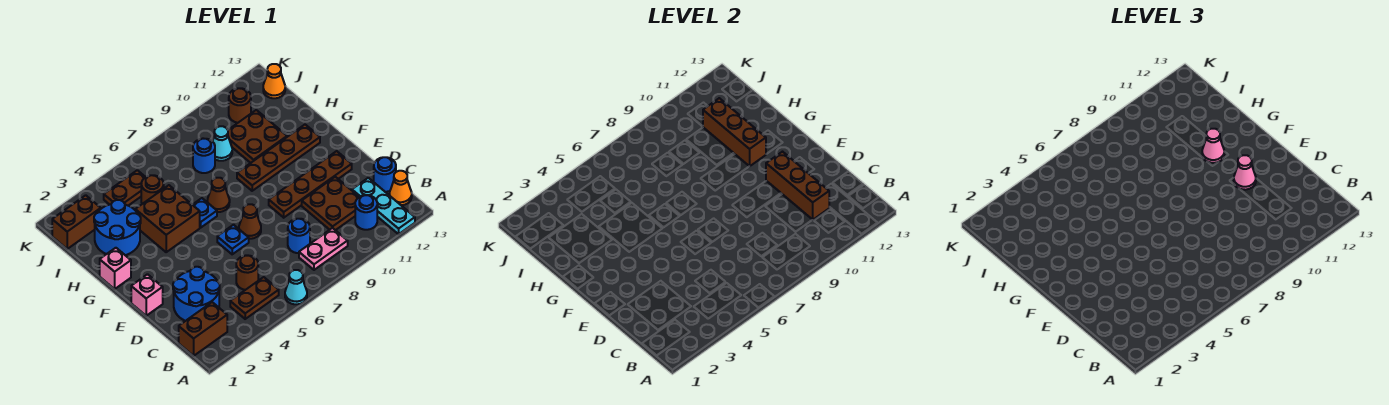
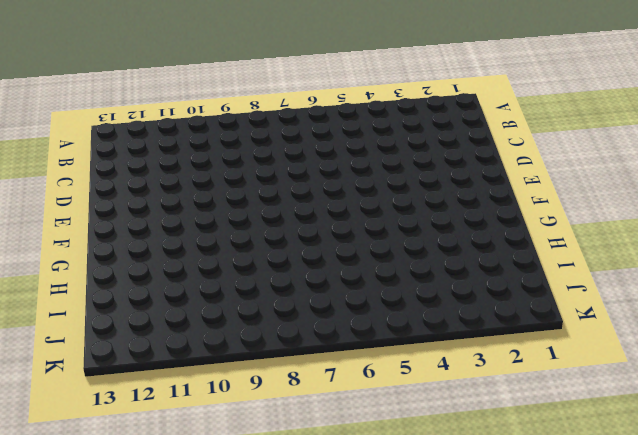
none -> cyan cone A6 level 1
none -> cyan plate A12:C12 level 1
none -> brown brick B1:B2 level 1
none -> brown plate B4:B5 level 1

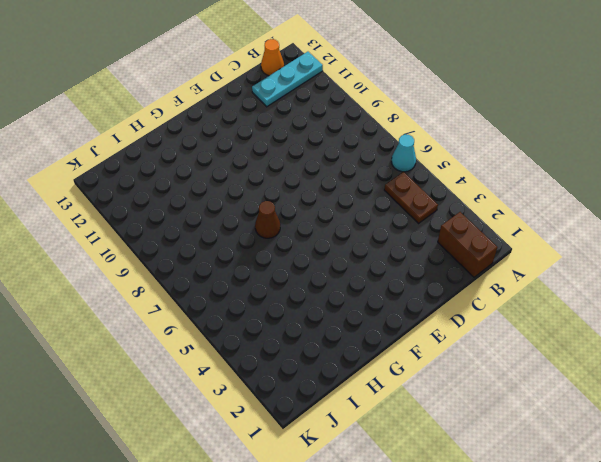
none -> pink plate B8:B9 level 1
none -> blue round brick B11 level 1
none -> blue round brick C2:D3 level 1
none -> brown round brick C5 level 1

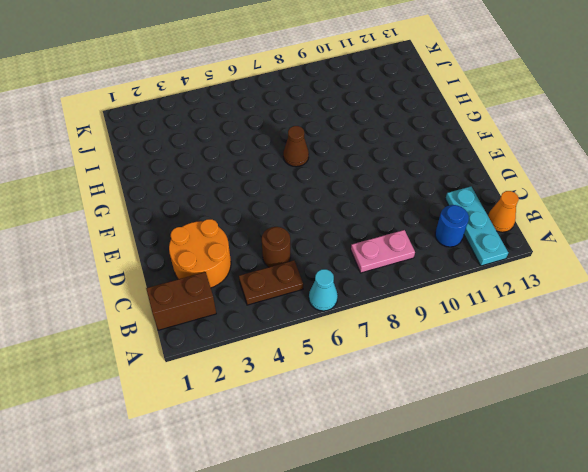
orange round brick C2:D3 level 1 -> blue round brick C2:D3 level 1
none -> blue round brick C8 level 1
none -> brown plate C10:D11 level 1
none -> blue round brick C13 level 1
none -> pink brick E1 level 1

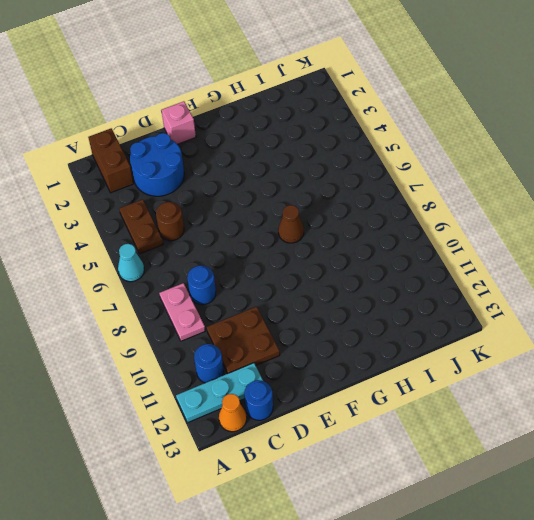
none -> blue plate E6 level 1
none -> brown cone E7 level 1
none -> brown plate E9:E12 level 1
none -> pink brick G1 level 1

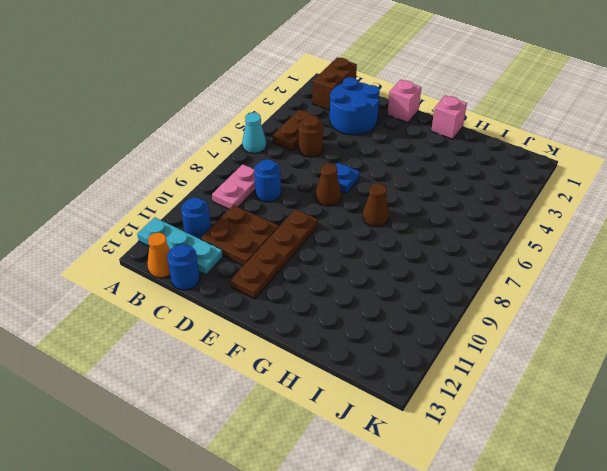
none -> brown brick G4:H5 level 1
none -> blue plate G6 level 1
none -> brown plate G9:G12 level 1
none -> blue round brick H2:I3 level 1

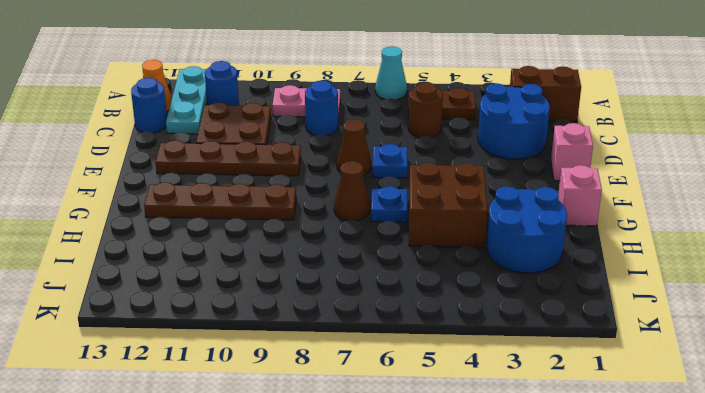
none -> brown plate H10:I11 level 1
none -> brown round brick I5 level 1
none -> blue round brick I8 level 1
none -> cyan cone I9 level 1

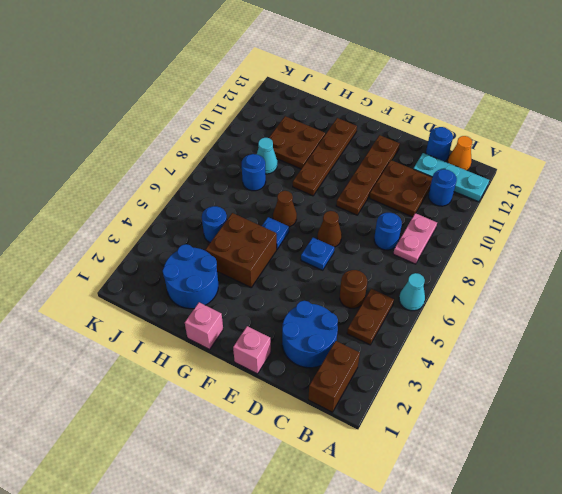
blue round brick I5 level 1 -> brown round brick I5 level 1
none -> brown brick J1:J2 level 1
none -> brown plate J4:J5 level 1
none -> brown round brick J11 level 1
none -> orange cone J13 level 1

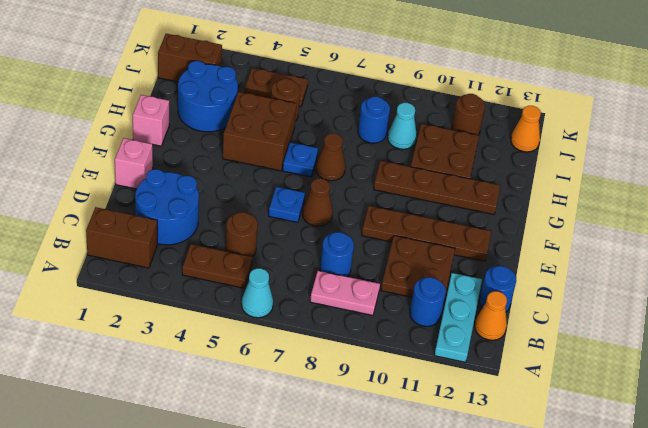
none -> brown brick C11:E11 level 2
none -> brown brick G11:I11 level 2
none -> pink cone E11 level 3
none -> pink cone G11 level 3

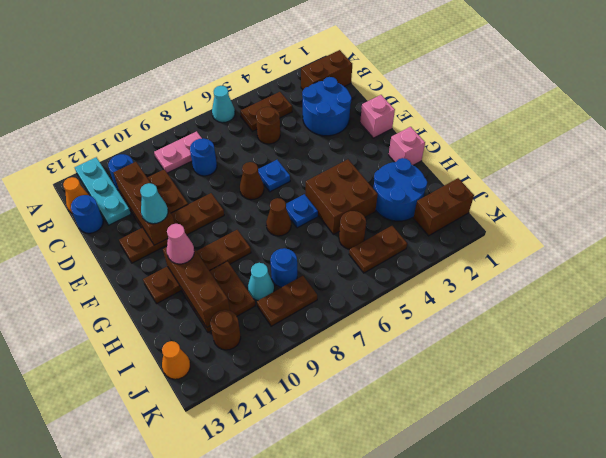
cyan cone E11 level 3 -> pink cone E11 level 3
brown plate J8:J9 level 1 -> none

